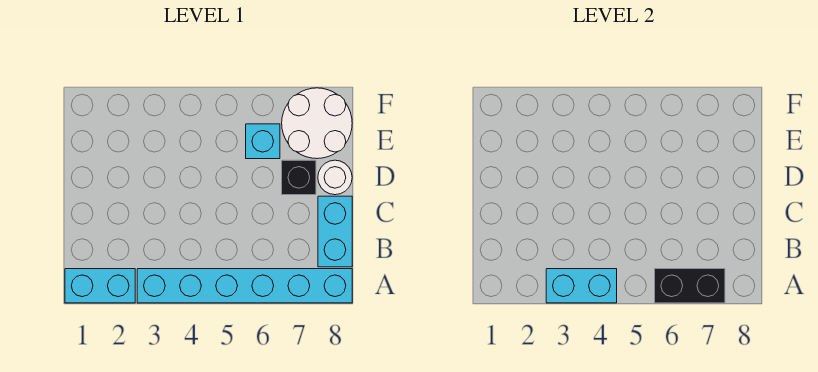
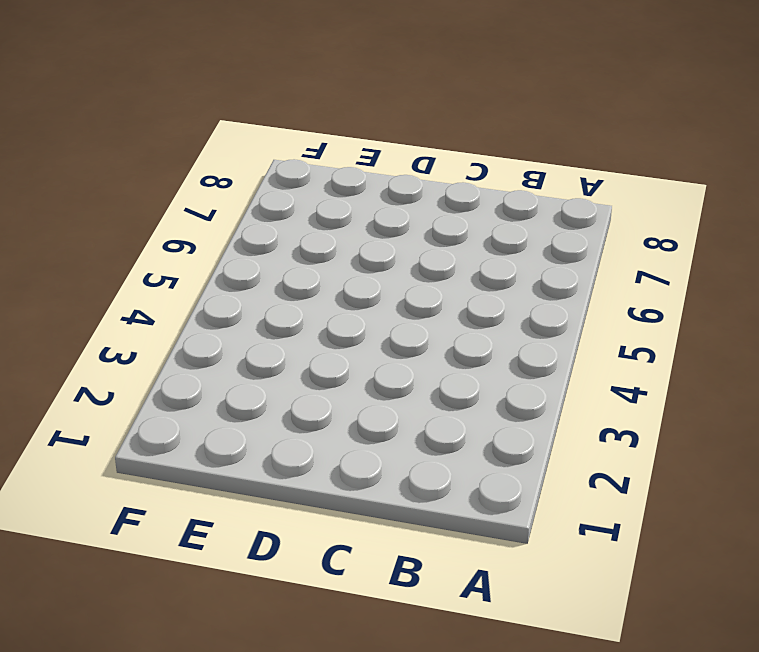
none -> cyan brick A1:A2 level 1
none -> cyan brick A3:A8 level 1

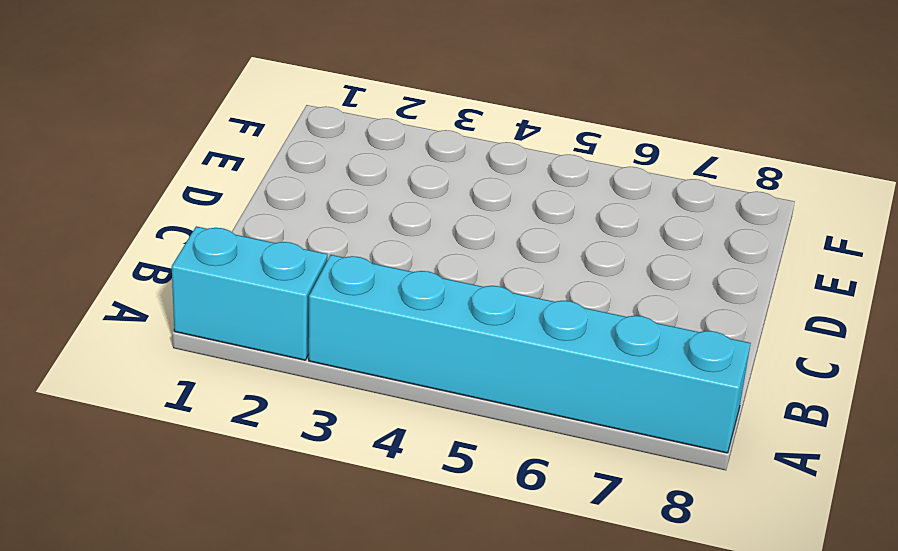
none -> cyan brick B8:C8 level 1
none -> black brick D7 level 1

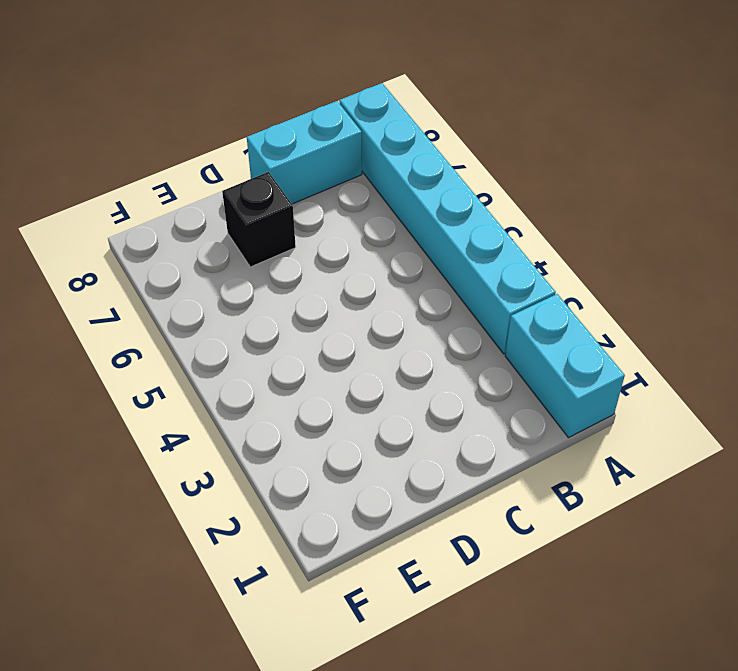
none -> white round brick D8 level 1
none -> cyan brick E6 level 1

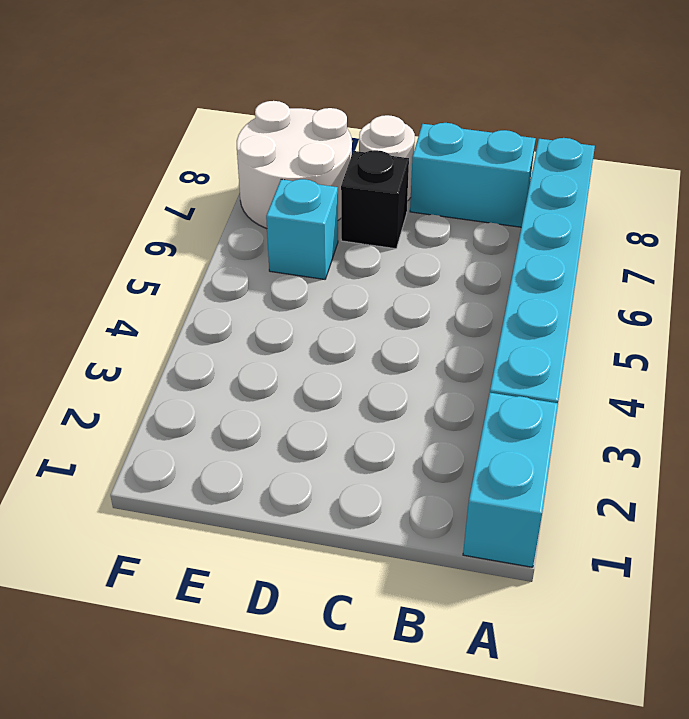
none -> cyan brick A3:A4 level 2
none -> black brick A6:A7 level 2

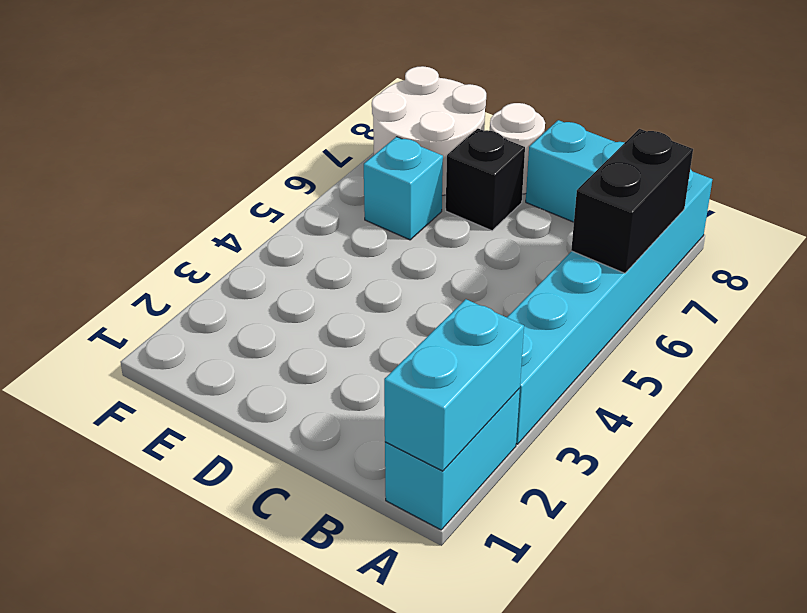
cyan brick A1:A2 level 2 -> cyan brick A3:A4 level 2

